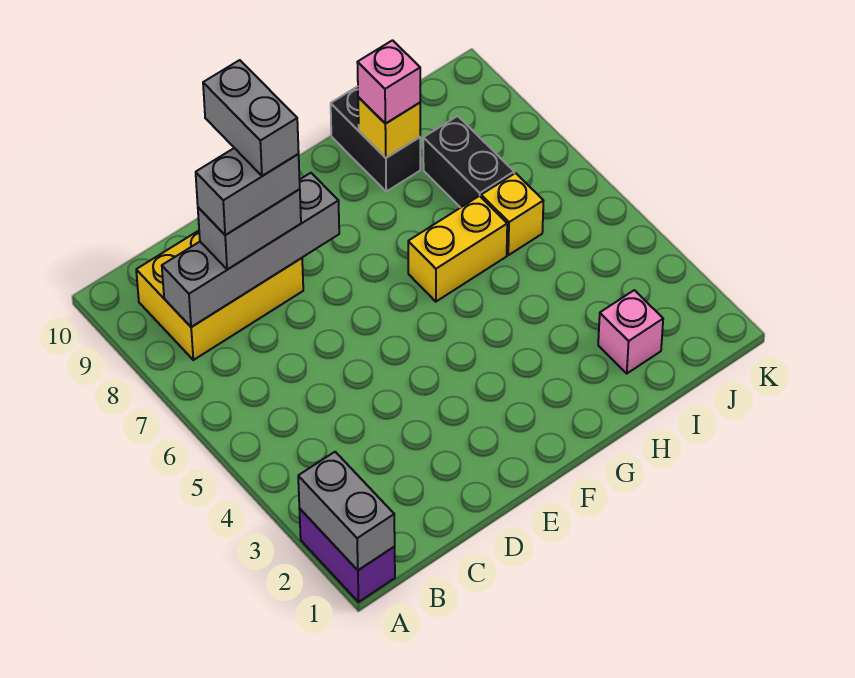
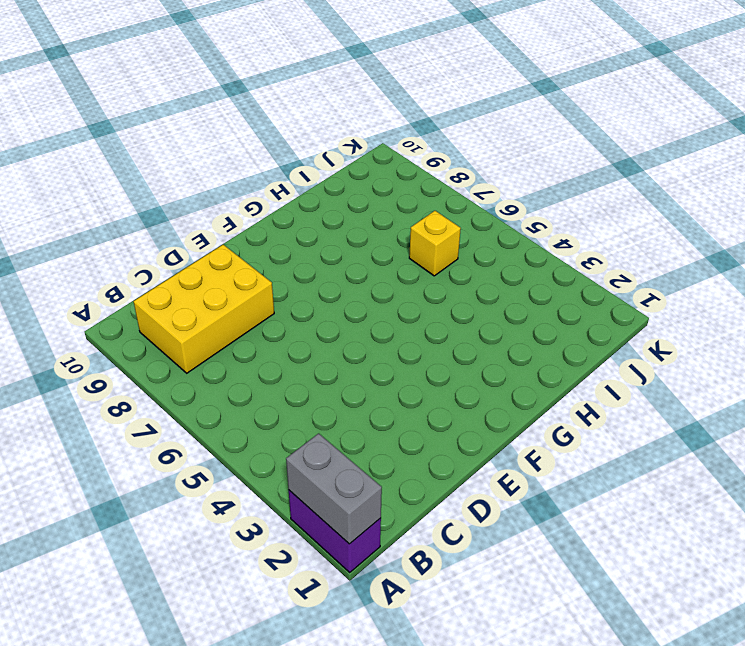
none -> yellow brick G6:H6 level 1
none -> black brick H9:H10 level 1
none -> pink brick I2 level 1

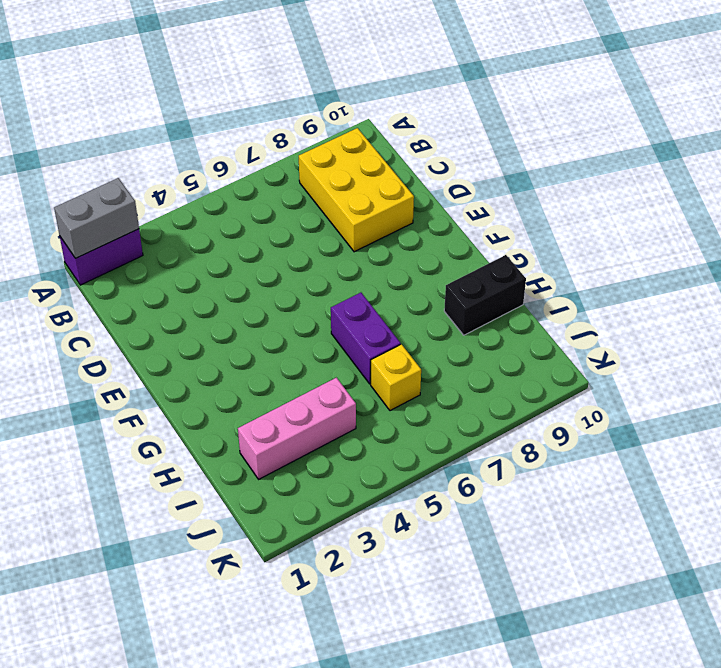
purple brick G6:H6 level 1 -> yellow brick G6:H6 level 1
pink brick I2:I4 level 1 -> pink brick I2 level 1
none -> black brick I7:I8 level 1
none -> grey brick B8:E8 level 2
none -> yellow brick H9 level 2

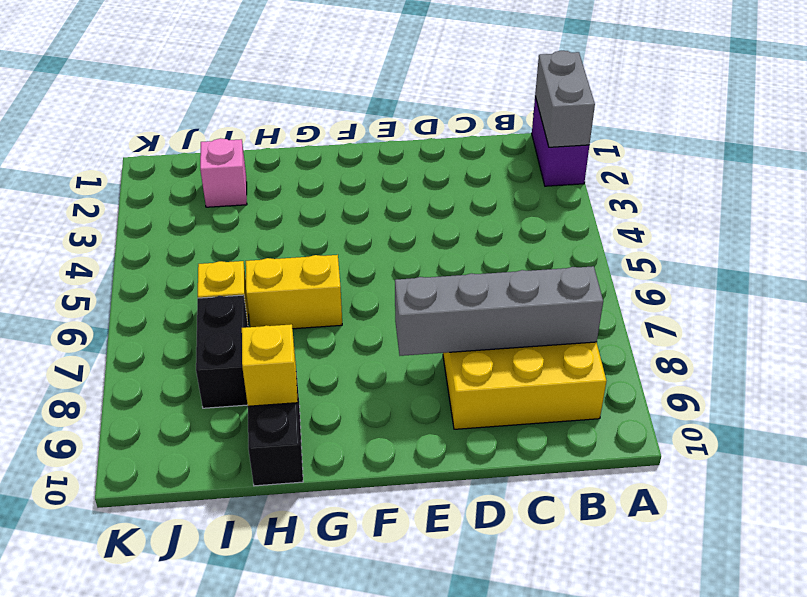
none -> grey brick C8:D8 level 3
none -> pink brick H9 level 3
none -> grey brick C8:D8 level 4

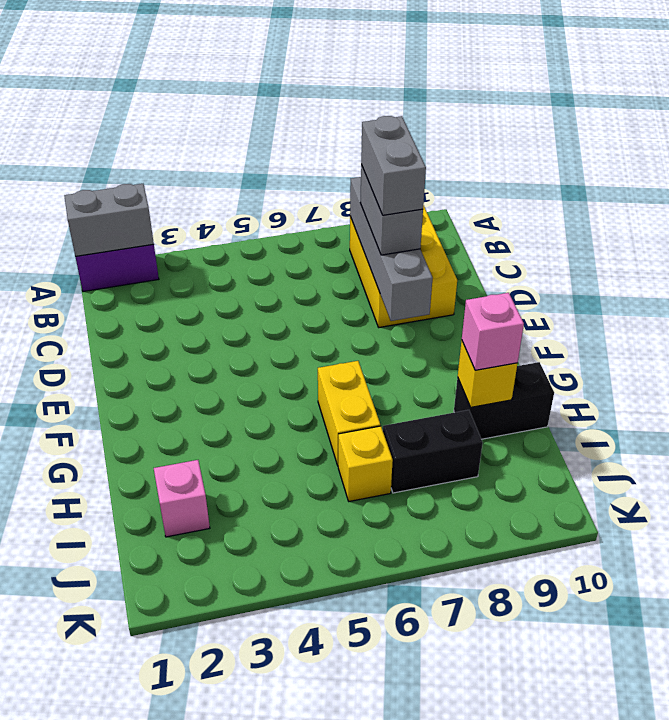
none -> grey brick D8:D9 level 5

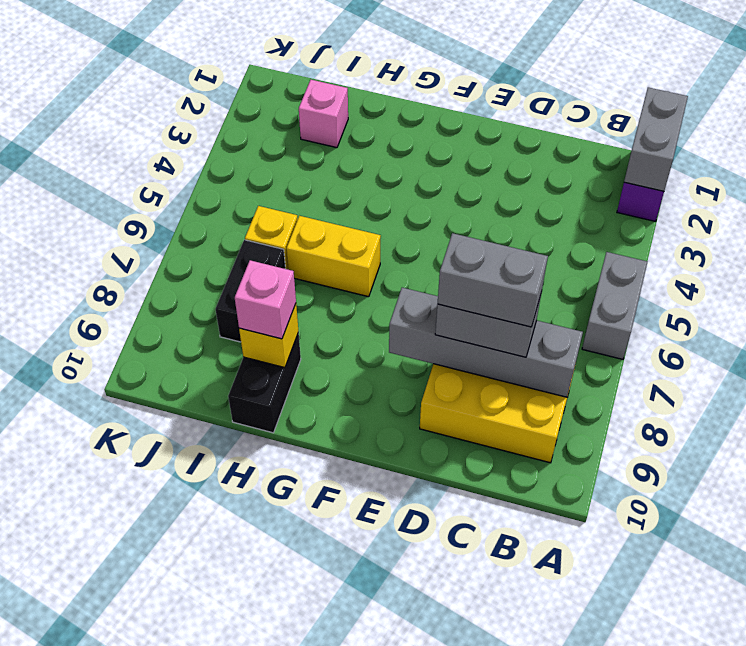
grey brick A5:A6 level 1 -> grey brick D8:D9 level 5

